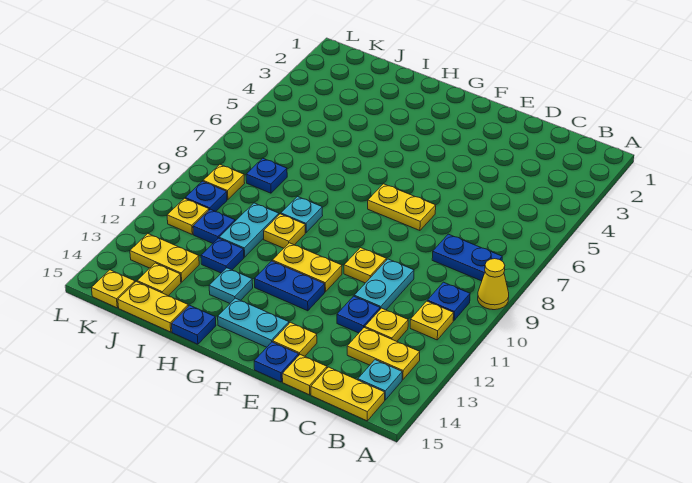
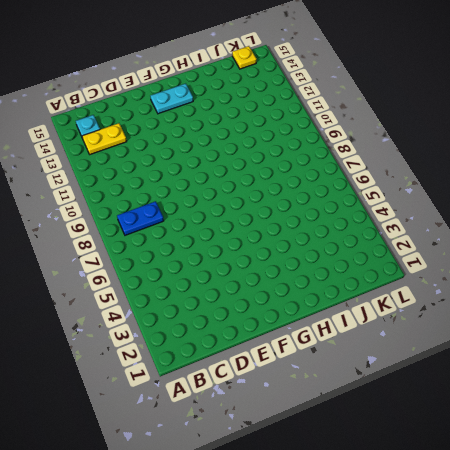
none -> yellow cone A9 level 1
none -> blue plate B10 level 1
none -> yellow plate B11 level 1
none -> yellow plate B15:C15 level 1

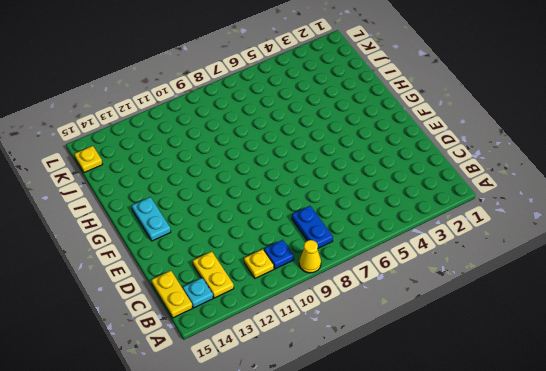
none -> yellow plate C12 level 1
none -> cyan plate D10:D11 level 1
none -> blue plate D12 level 1
none -> yellow plate D15 level 1

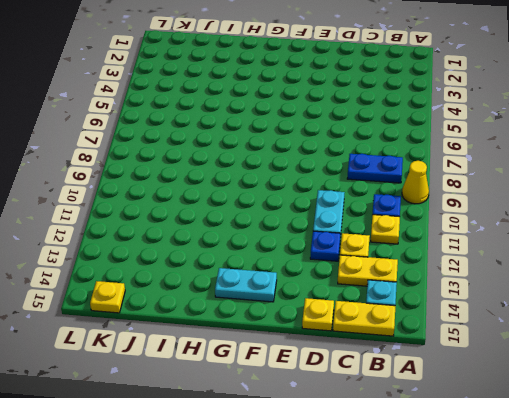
none -> yellow plate E7:F7 level 1
none -> yellow plate E10 level 1
none -> yellow plate E14 level 1
none -> blue plate E15 level 1

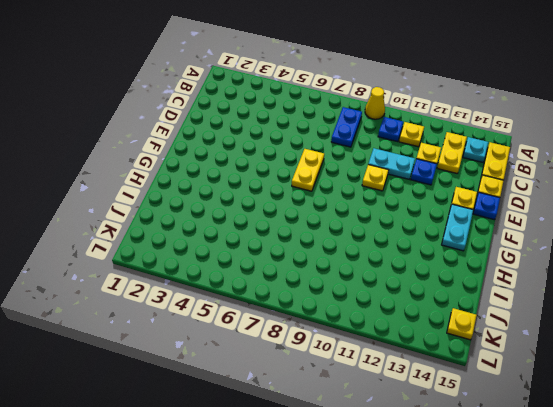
none -> yellow plate F11:G11 level 1
none -> blue plate F12:G12 level 1
none -> cyan plate H9 level 1
none -> yellow plate H10 level 1

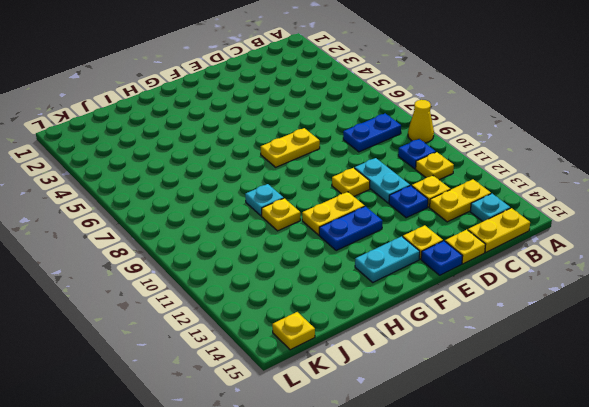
none -> cyan plate H13 level 1
none -> blue plate H15 level 1
none -> cyan plate I10:I11 level 1
none -> blue plate I12 level 1

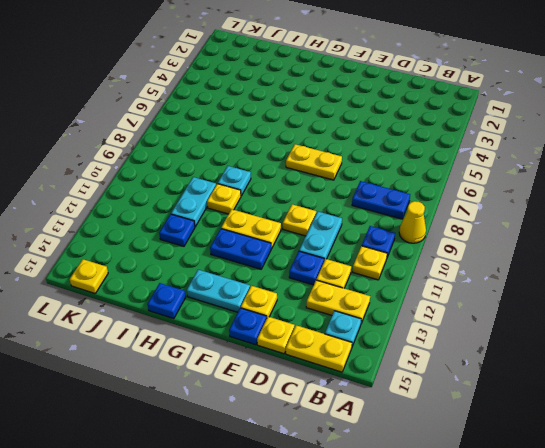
none -> cyan plate H13 level 1
none -> yellow plate I15:J15 level 1
none -> blue plate J8 level 1
none -> blue plate J11 level 1

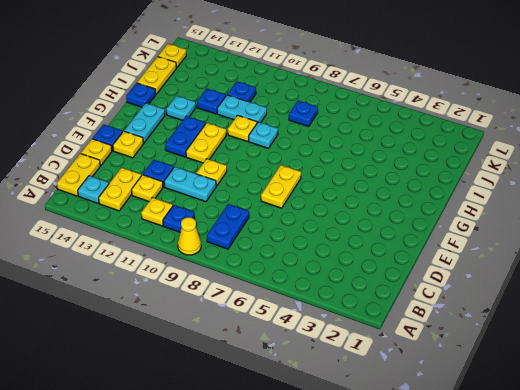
none -> yellow plate J13:K13 level 1
none -> yellow plate J14 level 1
none -> yellow plate K9 level 1
none -> blue plate K10 level 1

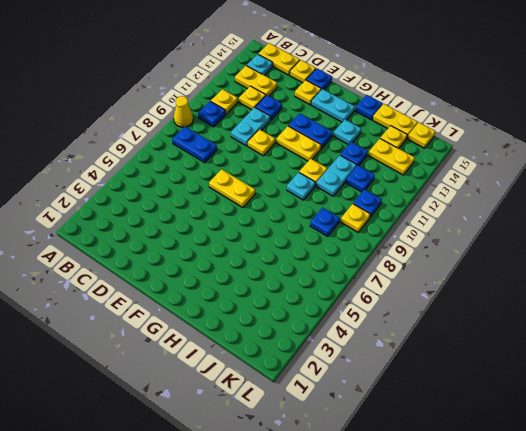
none -> yellow plate K11 level 1

